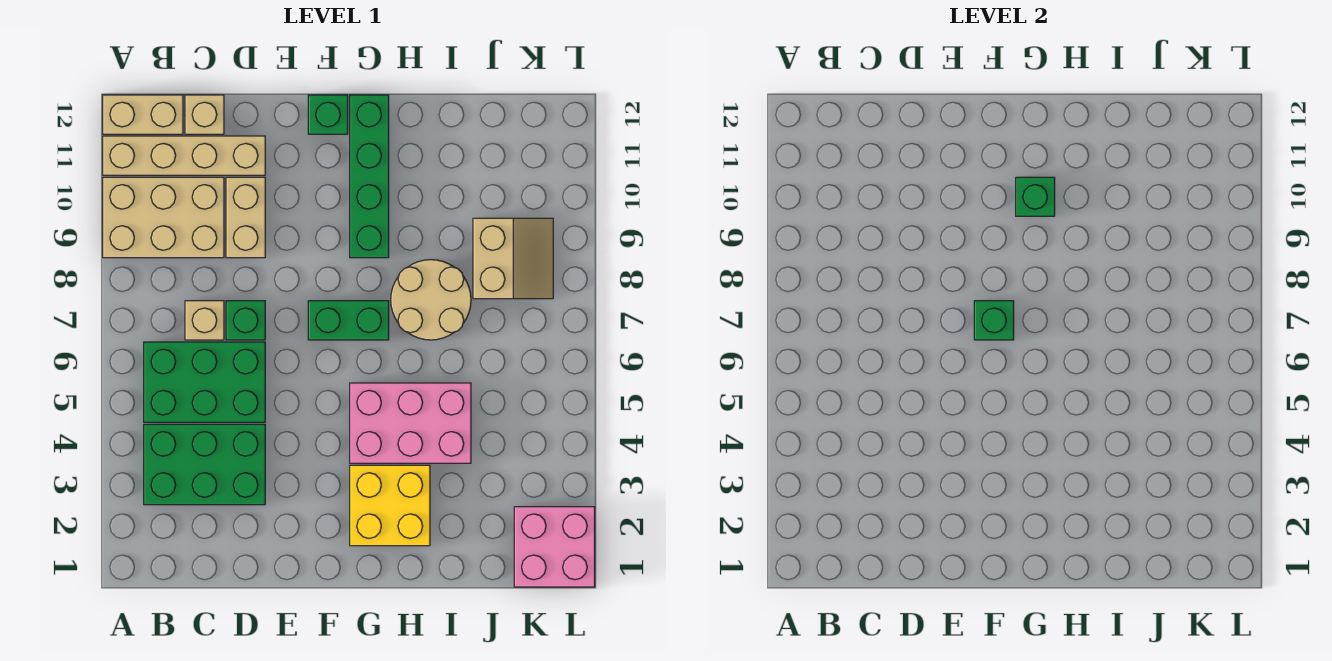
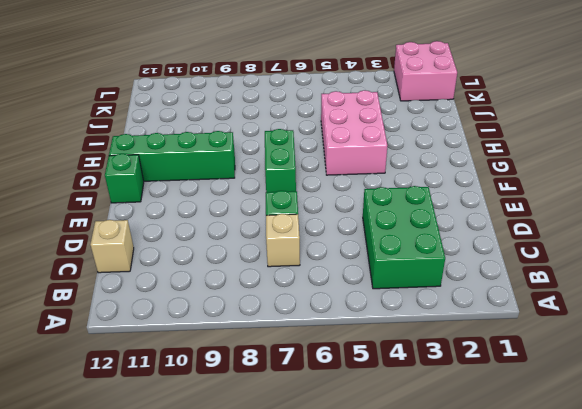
none -> tan brick A9:C10 level 1
none -> tan brick A11:D11 level 1
none -> tan brick A12:B12 level 1

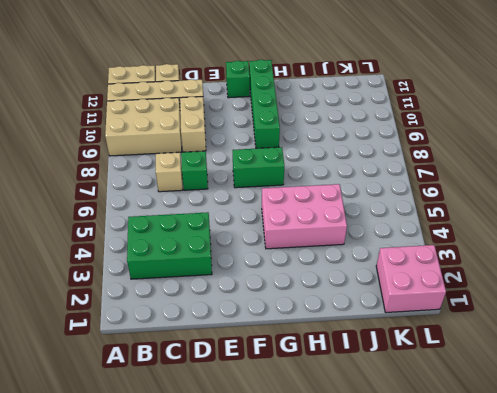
none -> green brick B5:D6 level 1
none -> yellow brick G2:H3 level 1
none -> tan round brick H7:I8 level 1

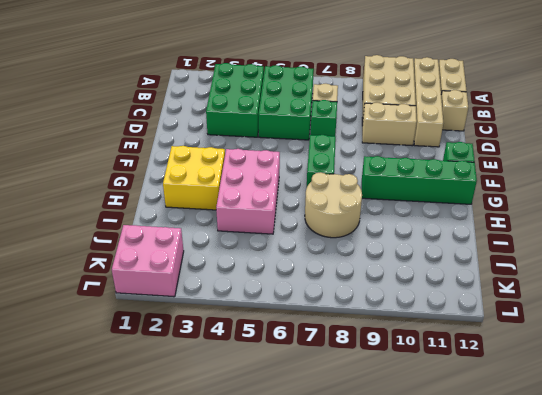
none -> tan slope J8:K9 level 1 top J
none -> green brick F7 level 2
none -> green brick G10 level 2

